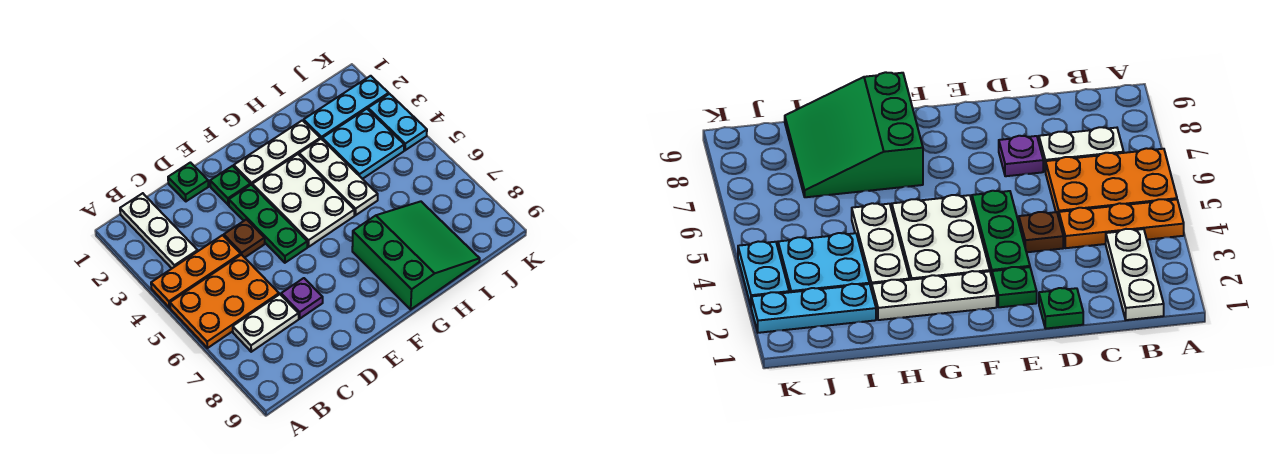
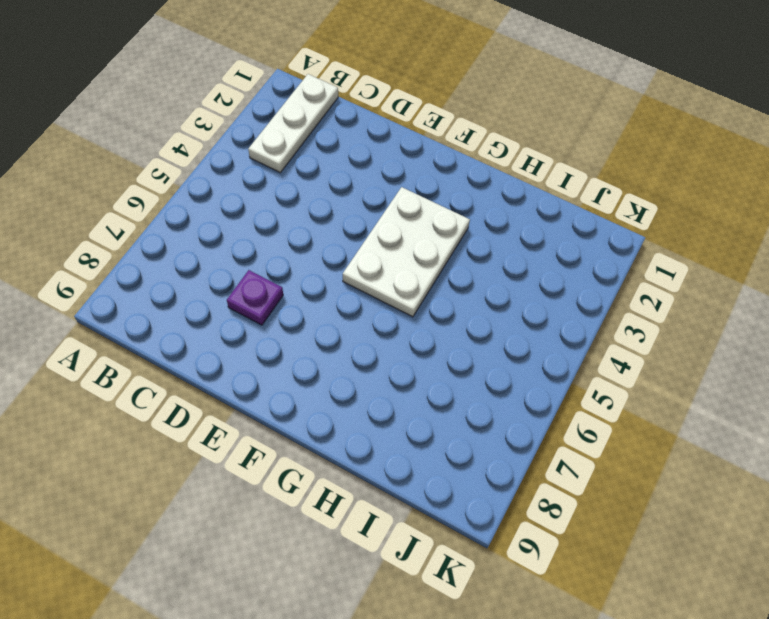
none -> orange plate A4:C4 level 1
none -> orange plate A5:C6 level 1
none -> white plate B7:C7 level 1

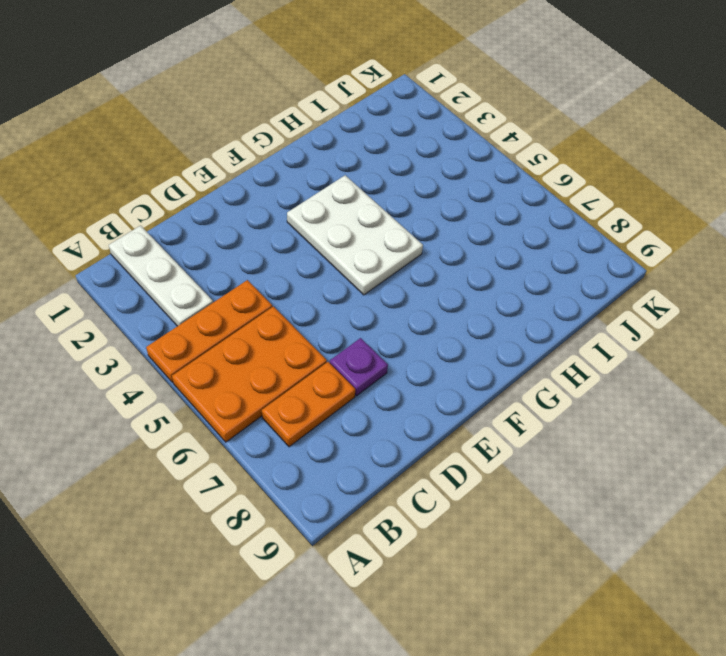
orange plate B7:C7 level 1 -> white plate B7:C7 level 1
none -> green plate D1 level 1
none -> brown plate D4 level 1
none -> green plate E2 level 1

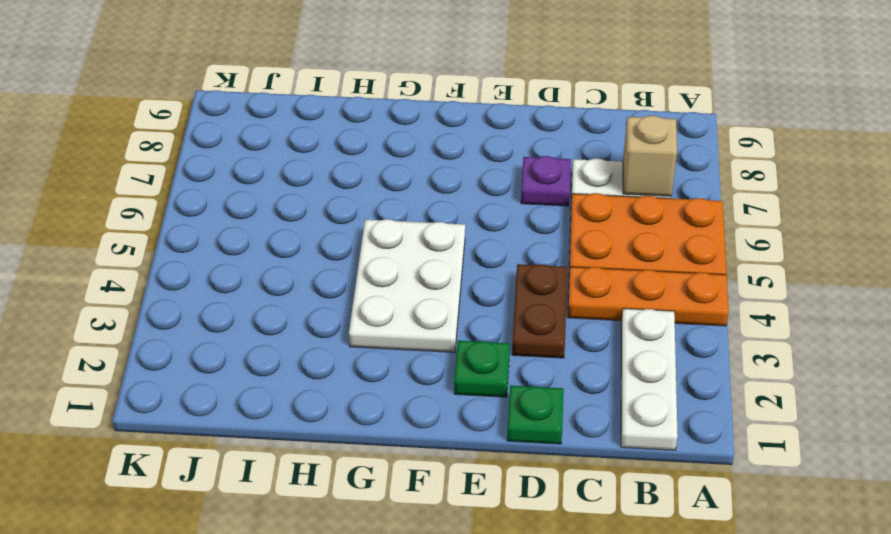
tan brick B7 level 2 -> none
brown plate D3:D4 level 1 -> brown plate D4 level 1
none -> green plate E3:E5 level 1
none -> white plate F2:H2 level 1
none -> green slope G7:I9 level 1 top G

